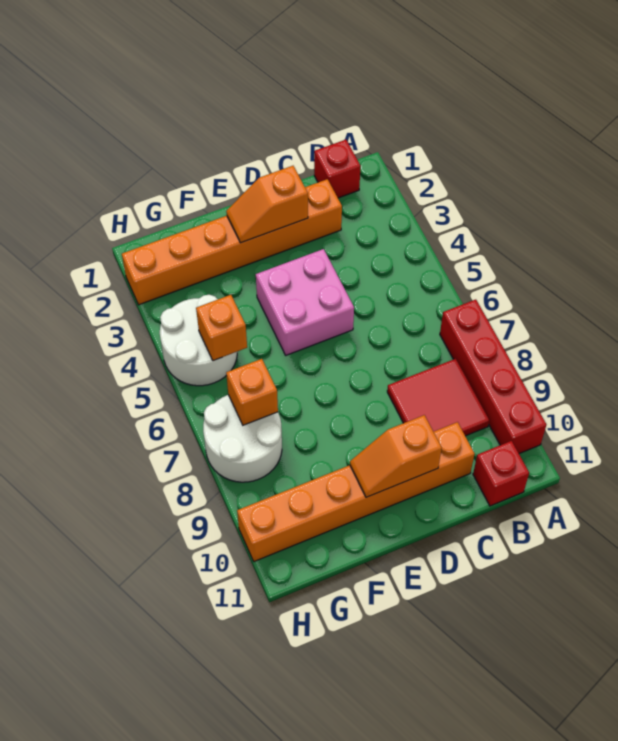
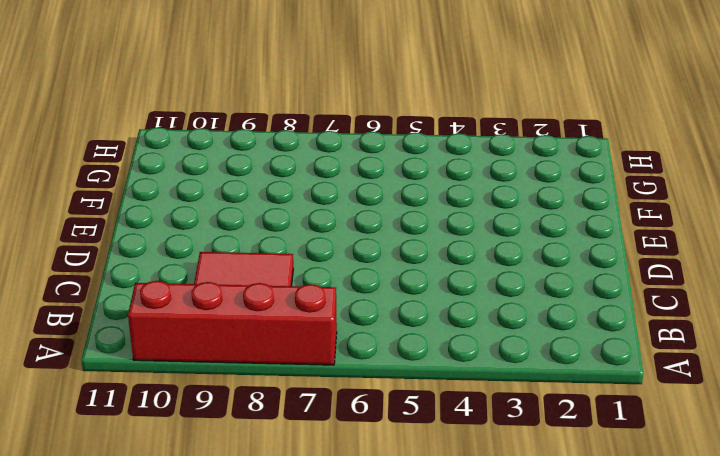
none -> red brick B1 level 1
none -> red brick B11 level 1
none -> orange brick C2:H2 level 1

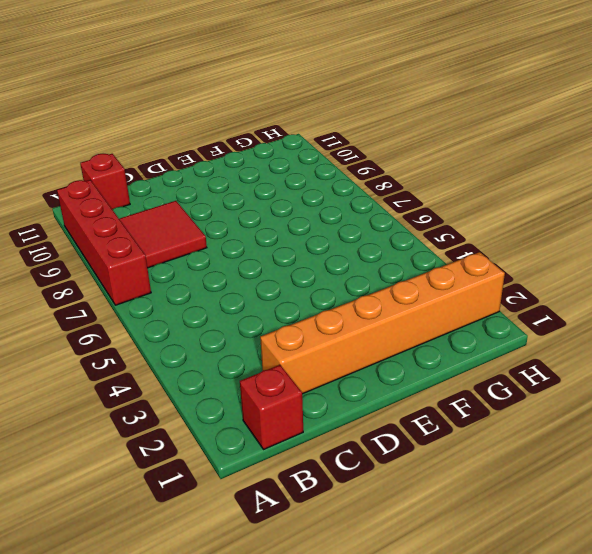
none -> orange brick C10:H10 level 1
none -> pink brick D4:E5 level 1
none -> white round brick G4:H5 level 1

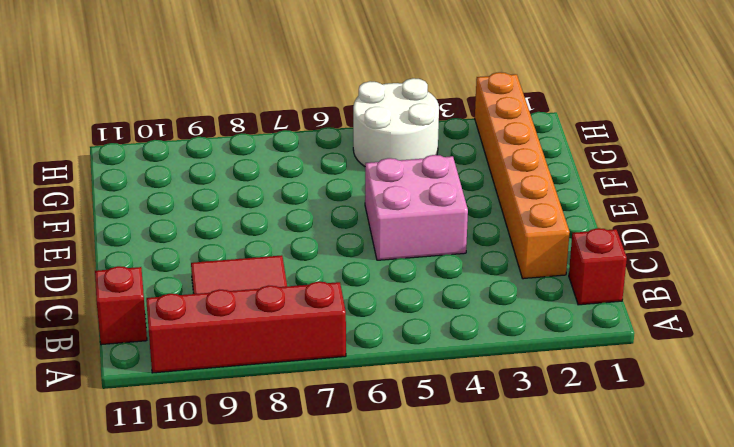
none -> orange brick C10:H10 level 1
none -> white round brick G7:H8 level 1
none -> orange slope D2:E2 level 2 top D

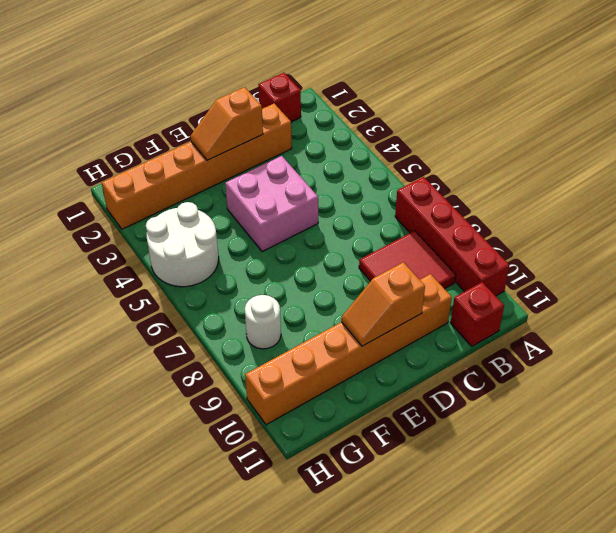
white round brick G8 level 1 -> white round brick G7:H8 level 1
none -> orange brick G5 level 2
none -> orange brick G7 level 2

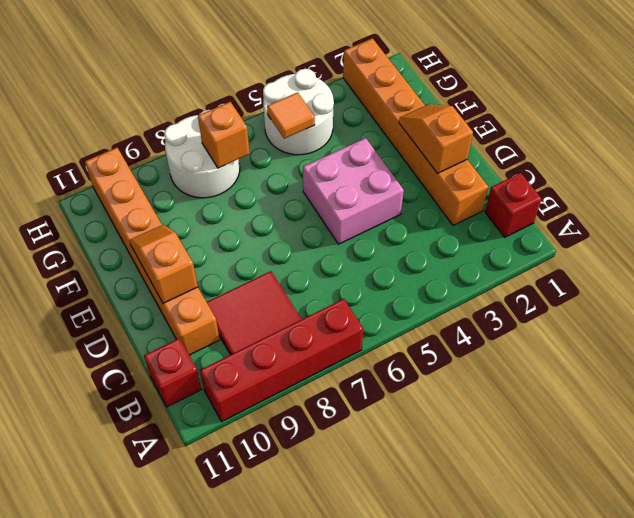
orange tile G5 level 2 -> orange brick G5 level 2

